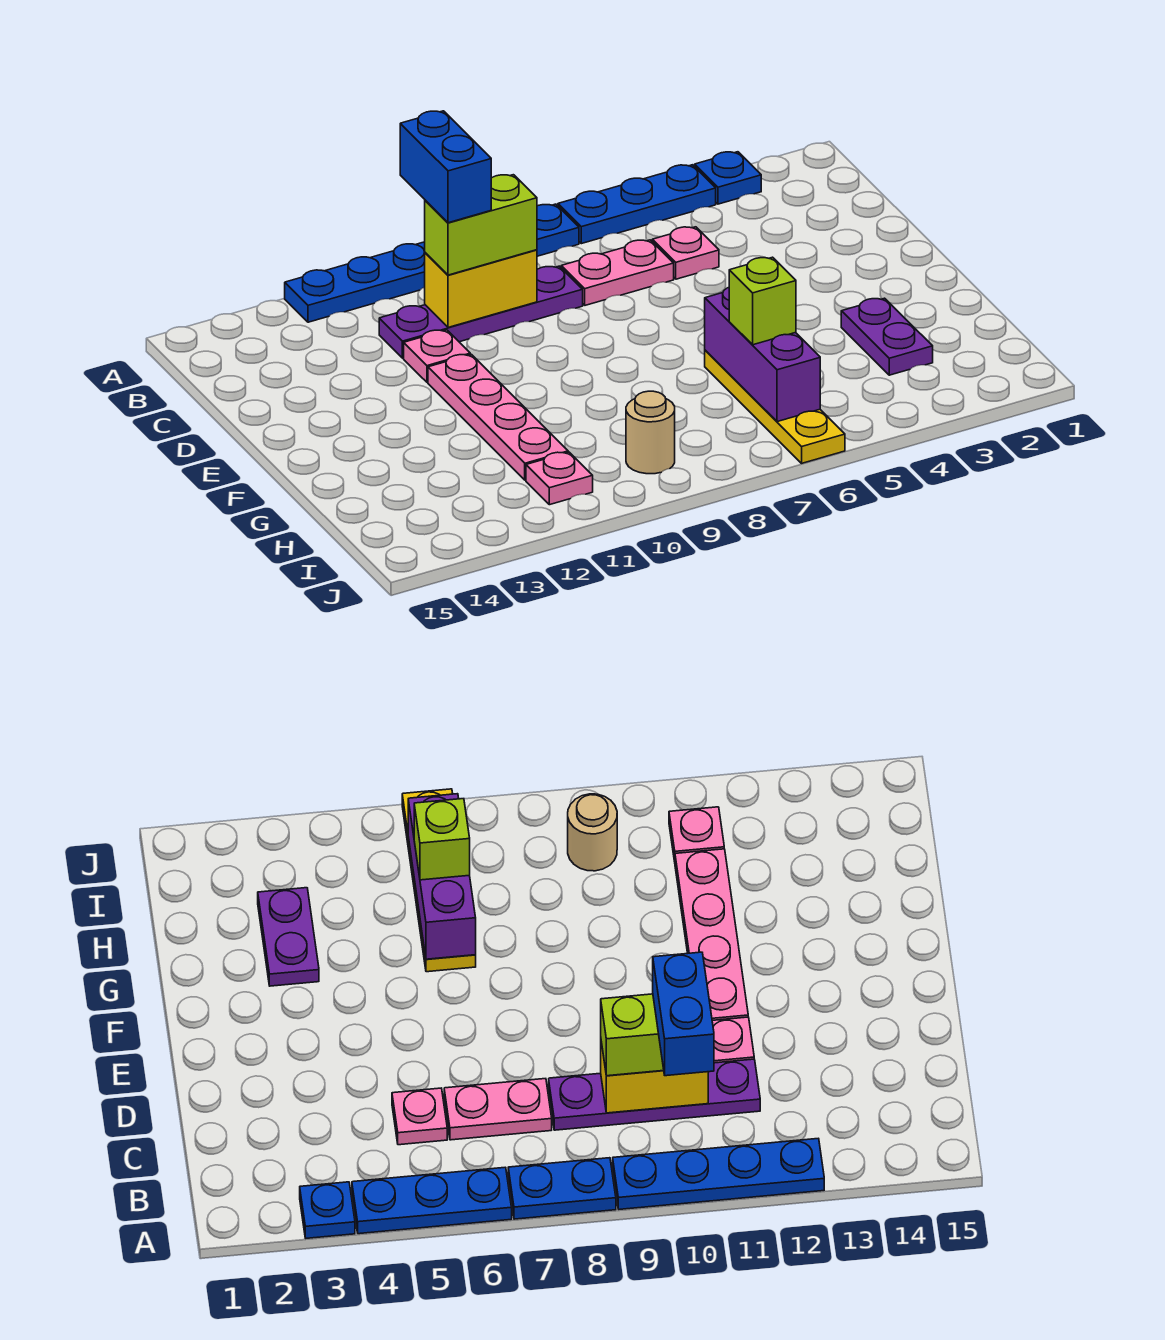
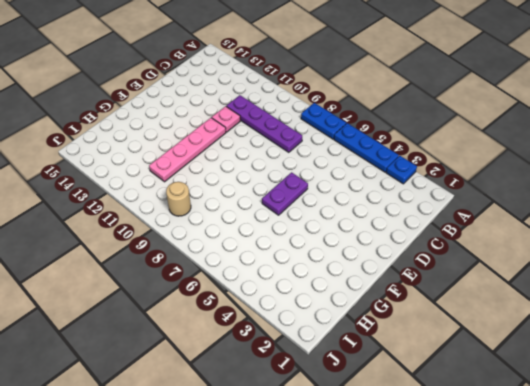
purple plate E6:F6 level 1 -> purple plate G3:H3 level 1
none -> blue plate A9:A12 level 1
none -> pink plate C5 level 1
none -> pink plate C6:C7 level 1

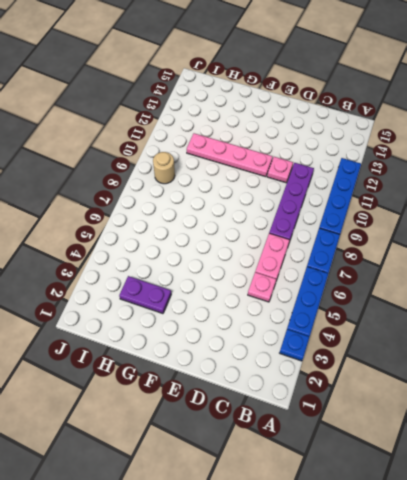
none -> yellow plate G6:J6 level 1
none -> pink plate I11 level 1
none -> yellow brick C9:C10 level 2

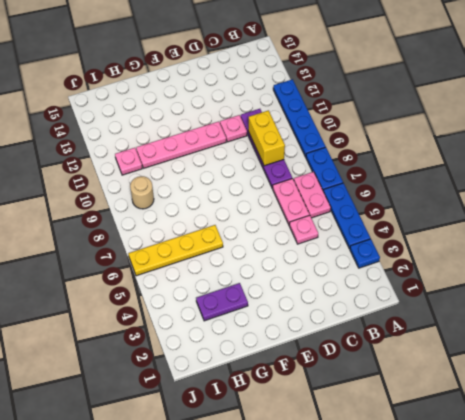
pink plate B6:B7 level 1 -> none
none -> purple brick G6:I6 level 2
none -> lime brick C9:C10 level 3
none -> lime brick H6 level 3

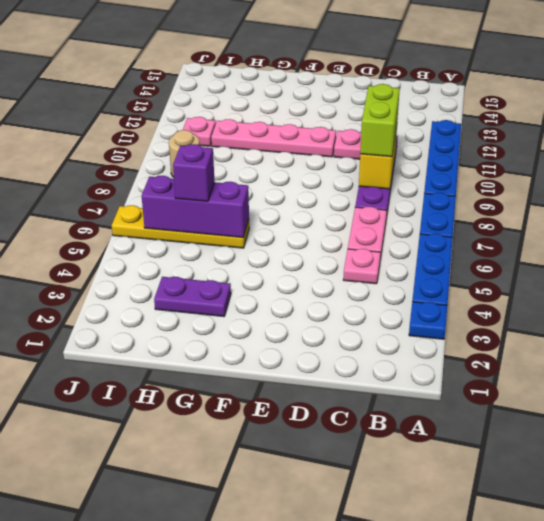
purple brick H6 level 3 -> lime brick H6 level 3
none -> blue brick B10:C10 level 4

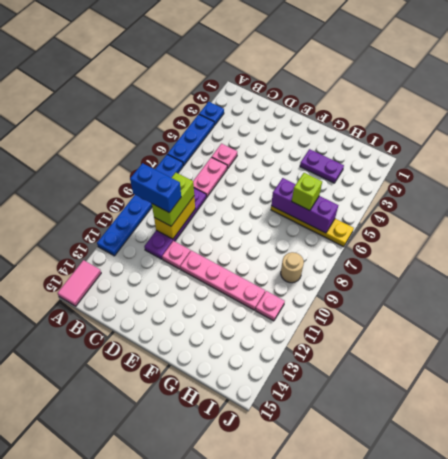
pink tile A14:A15 level 1 -> none

